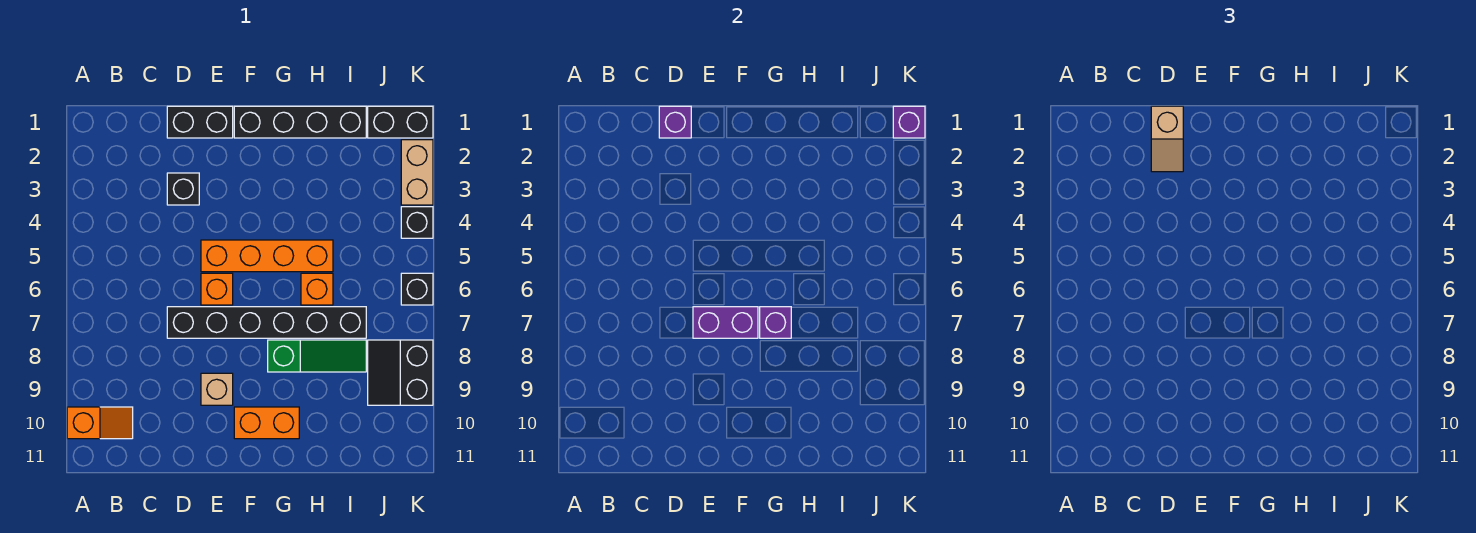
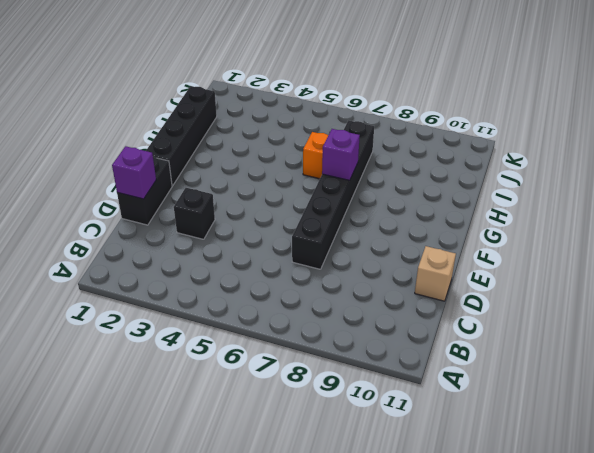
tan brick D11 level 1 -> tan brick E9 level 1
none -> orange slope A10:B10 level 1 top A
none -> orange brick E5:H5 level 1
none -> orange brick E6 level 1

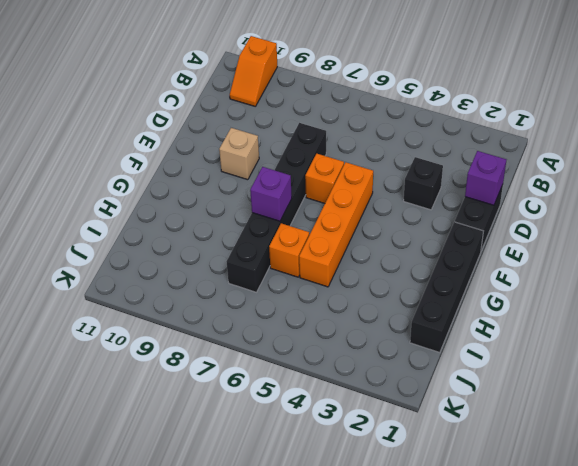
none -> orange brick F10:G10 level 1
none -> green slope G8:I8 level 1 top G
none -> black brick J1:K1 level 1

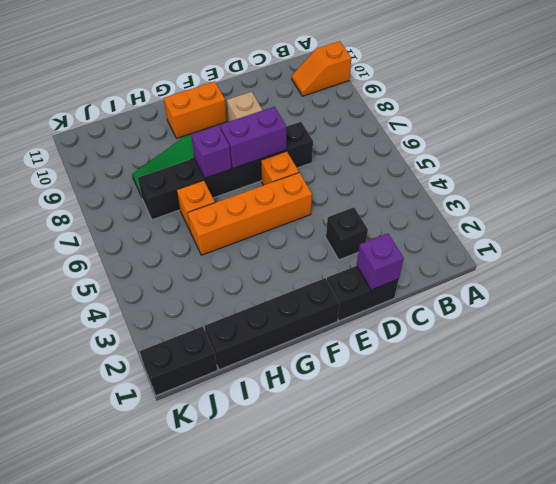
none -> black slope J8:K9 level 1 top K
none -> tan brick K2:K3 level 1
none -> black brick K4 level 1

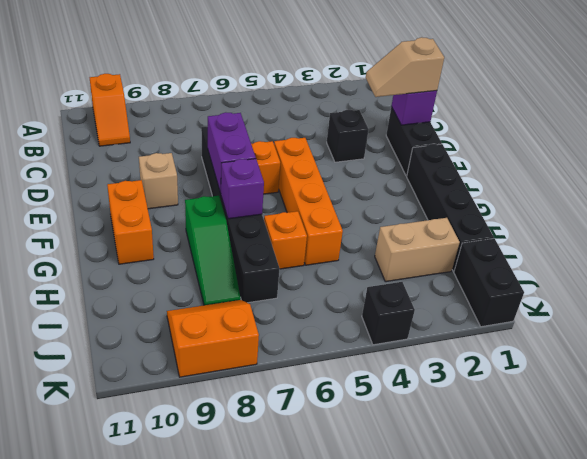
tan brick I2:I3 level 1 -> tan brick K2:K3 level 1
orange slope J8:K9 level 1 top K -> black slope J8:K9 level 1 top K
none -> black brick K6 level 1
none -> purple brick K1 level 2

